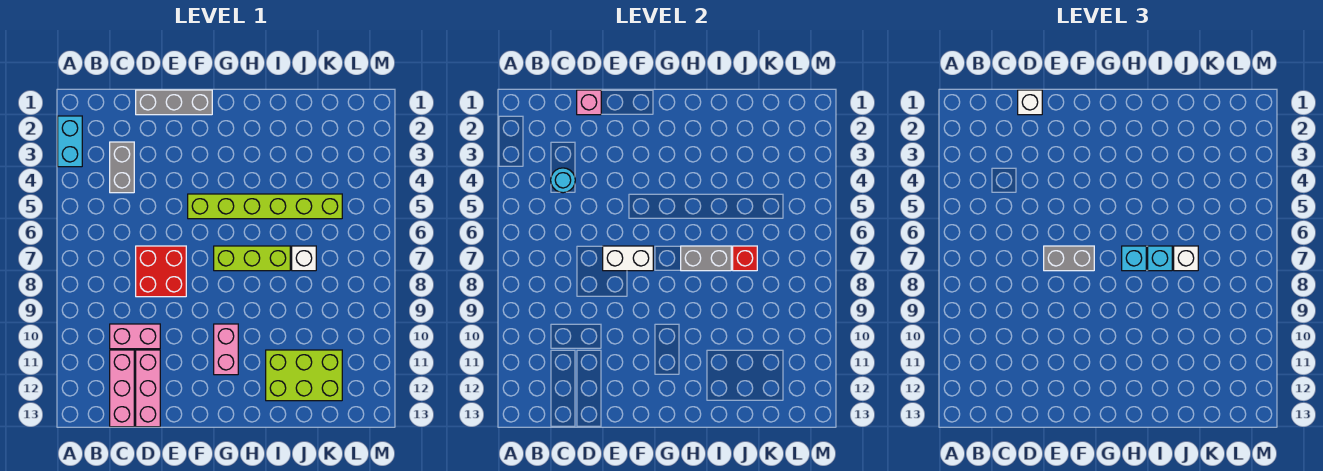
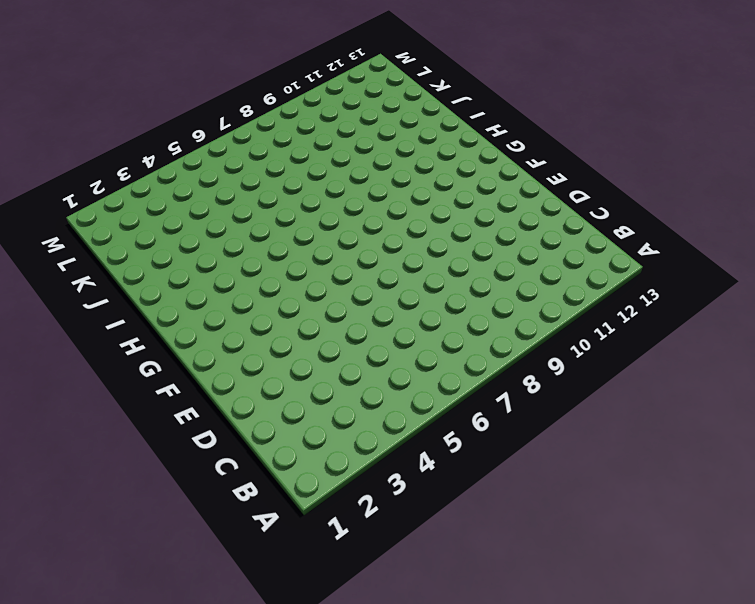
none -> cyan brick A2:A3 level 1
none -> grey brick C3:C4 level 1
none -> pink brick C10:D10 level 1

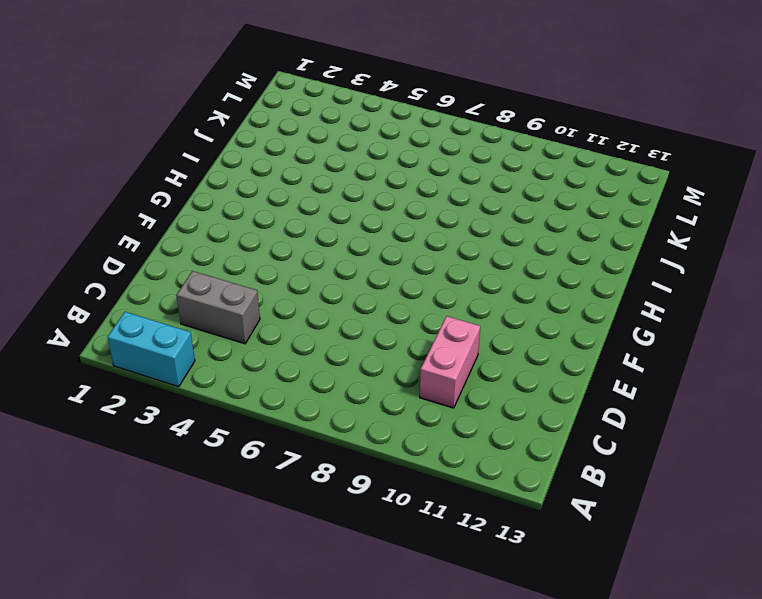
none -> pink brick C11:C13 level 1
none -> grey brick D1:F1 level 1
none -> red brick D7:E8 level 1

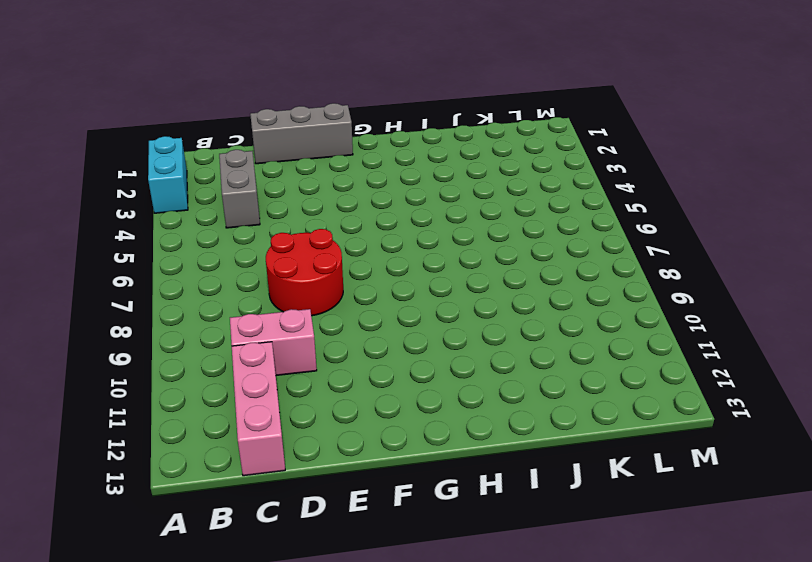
red round brick D7:E8 level 1 -> red brick D7:E8 level 1
none -> pink brick D11:D13 level 1
none -> lime brick F5:K5 level 1
none -> lime brick G7:I7 level 1

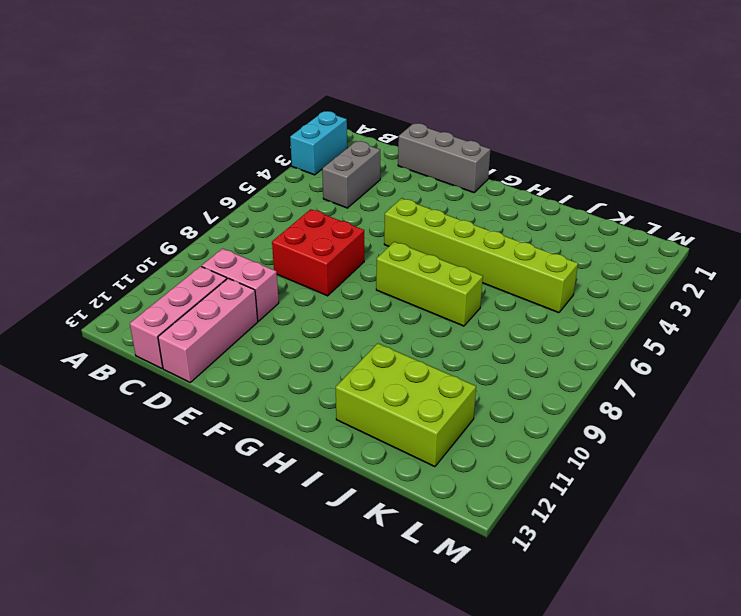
none -> pink brick G10:G11 level 1
none -> white brick J7 level 1
none -> cyan round brick C4 level 2

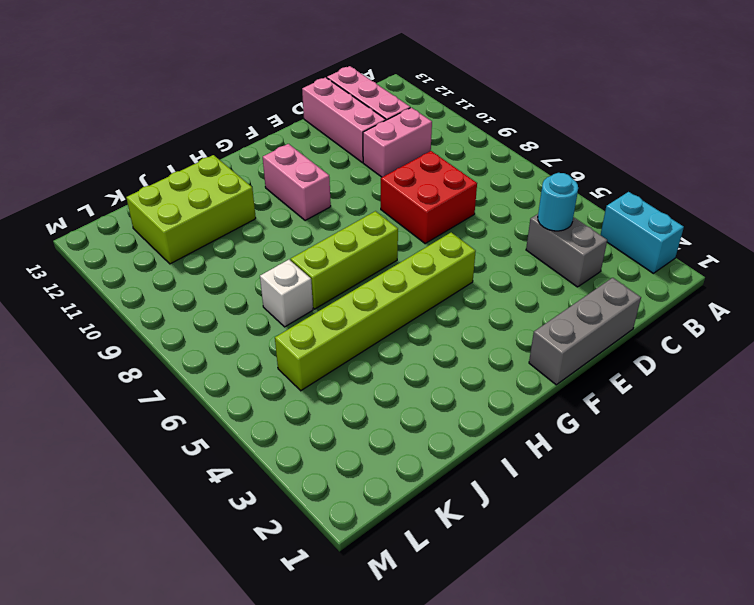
none -> pink brick D1 level 2
none -> white brick E7:F7 level 2
none -> grey brick H7:I7 level 2

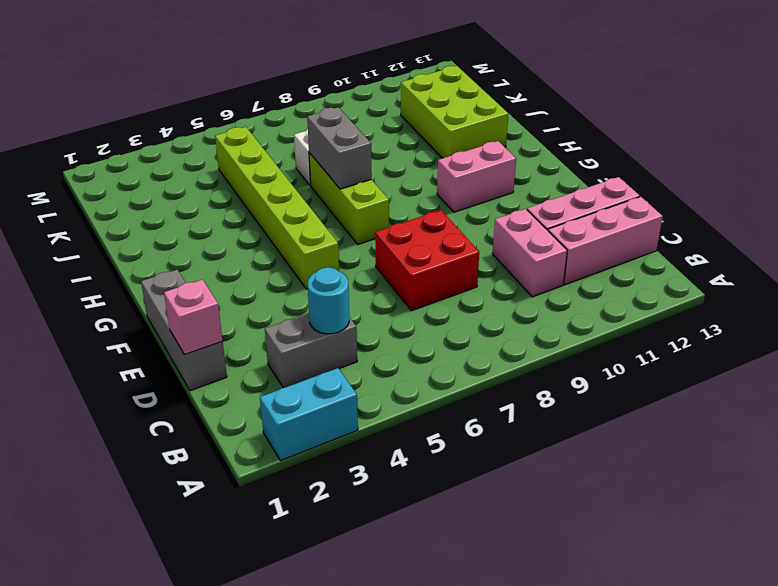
none -> white brick E7:F7 level 2
none -> red brick J7 level 2
none -> white brick D1 level 3

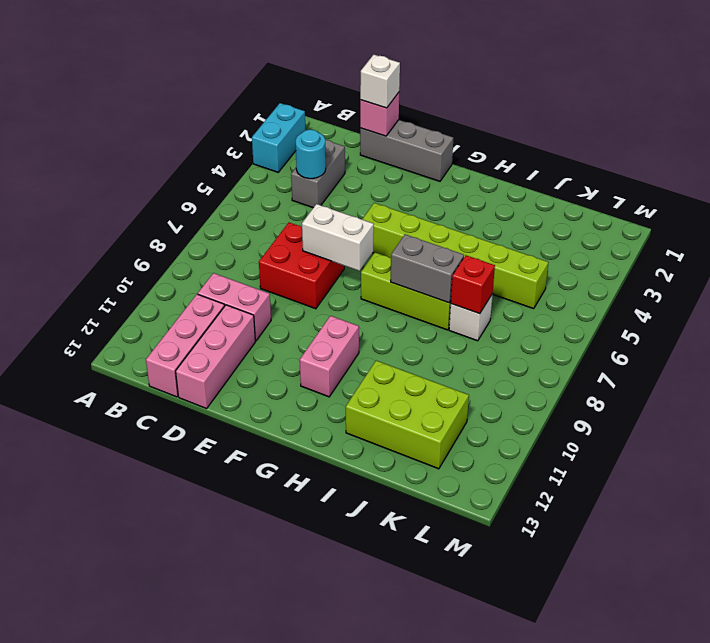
none -> grey brick E7:F7 level 3
none -> cyan brick H7 level 3
none -> cyan brick I7 level 3

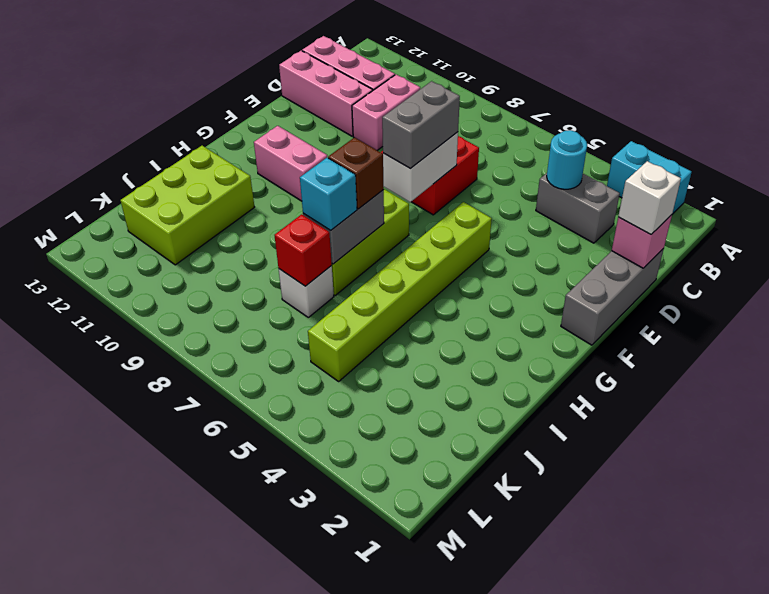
brown brick H7 level 3 -> cyan brick H7 level 3
none -> white brick J7 level 3

